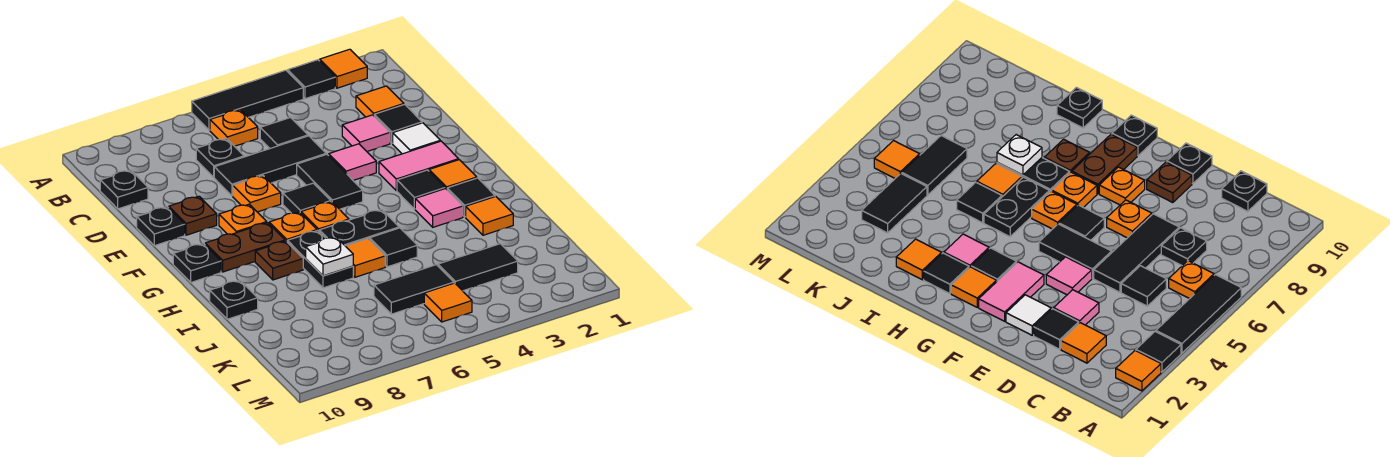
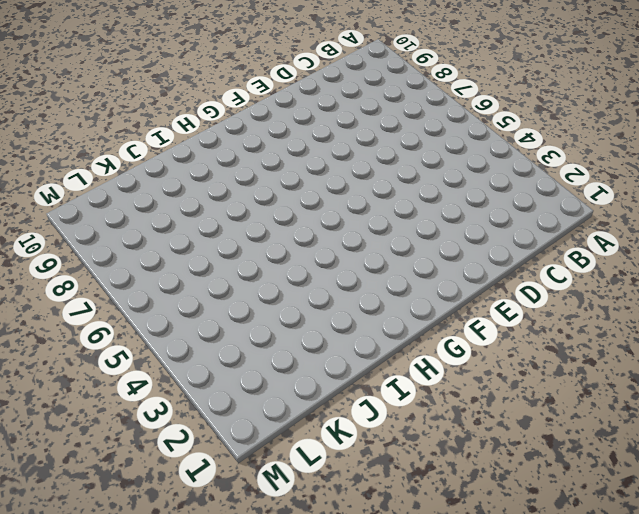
none -> orange tile A2 level 1
none -> black tile A3 level 1
none -> black tile A4:A6 level 1
none -> orange plate B6 level 1

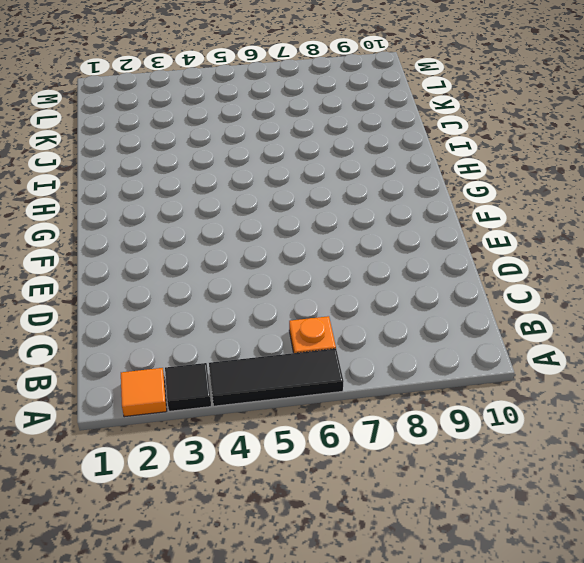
none -> orange tile C2 level 1
none -> black tile C5 level 1
none -> black plate C7 level 1
none -> black plate C10 level 1

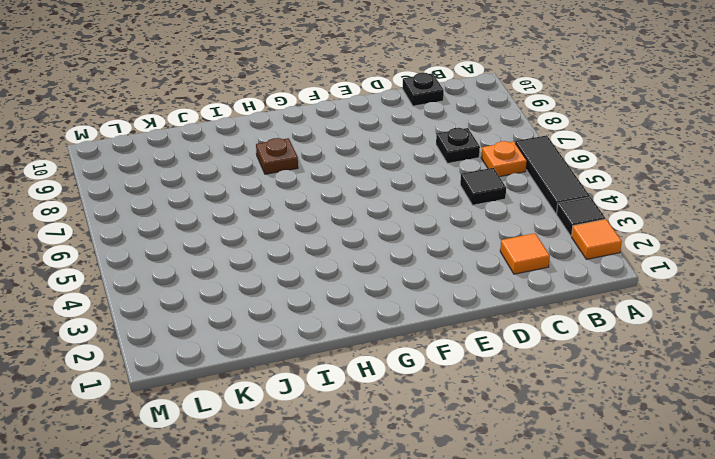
none -> black tile D2 level 1
none -> pink tile D3 level 1
none -> black tile D5:D7 level 1
none -> white tile E2 level 1

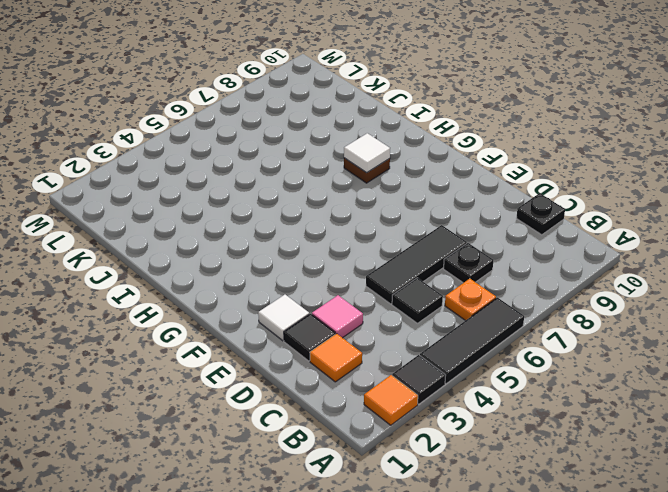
white tile H8 level 2 -> none
none -> pink tile E4 level 1
none -> black tile E5:F5 level 1
none -> orange plate E7 level 1
none -> brown plate E9 level 1

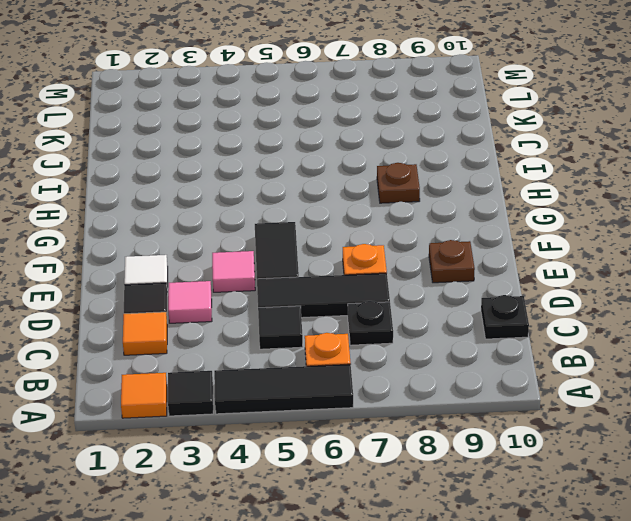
none -> black plate E10 level 1
none -> pink tile F2:F3 level 1
none -> black tile F6 level 1
none -> orange plate F8 level 1

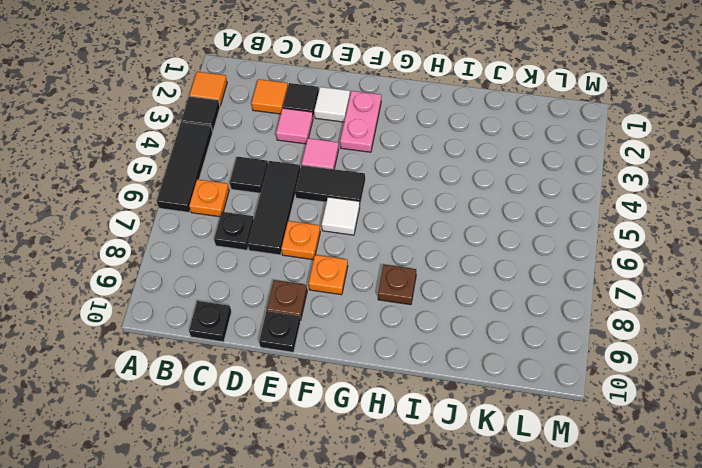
pink plate F2:F3 level 1 -> pink tile F2:F3 level 1
white tile F6 level 1 -> black tile F6 level 1
none -> orange tile G2 level 1
none -> black tile G3 level 1
none -> orange plate G6 level 1
none -> orange plate G7 level 1

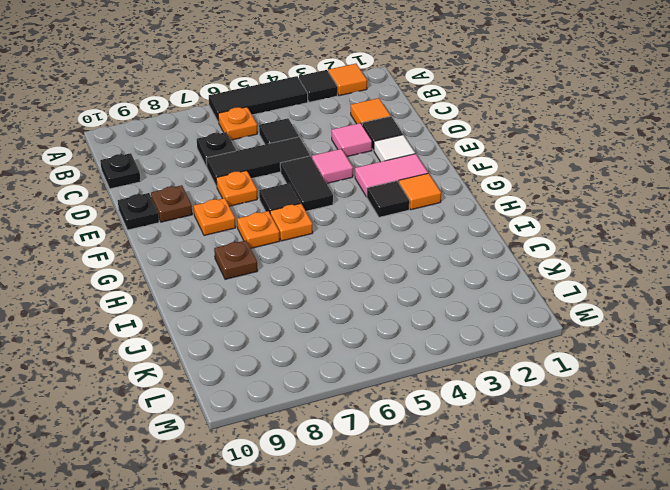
none -> brown plate G8:G9 level 1
none -> black plate G10 level 1
none -> black tile H2 level 1
none -> pink tile H3 level 1

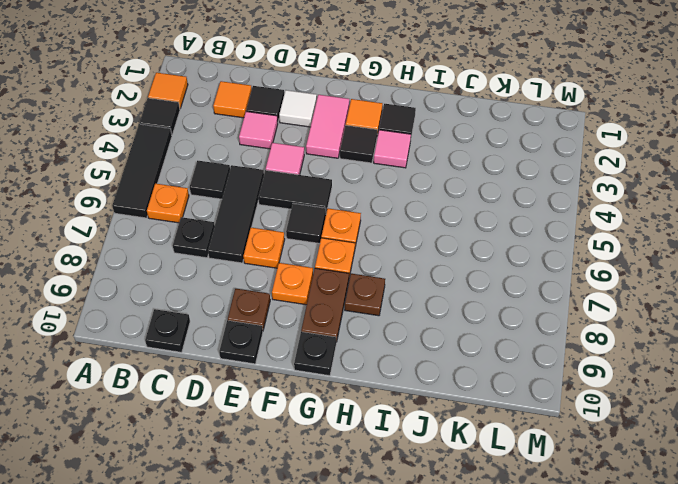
none -> black plate H5:H6 level 1
none -> black plate H7:I7 level 1
none -> orange tile I2 level 1
none -> black tile I5 level 1

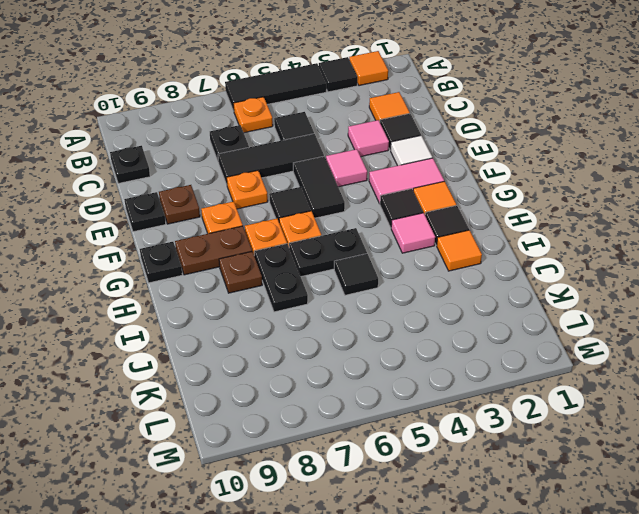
none -> orange tile I6 level 1
none -> black plate I10 level 1
none -> black tile K3:K4 level 1
none -> black tile K5:K6 level 1

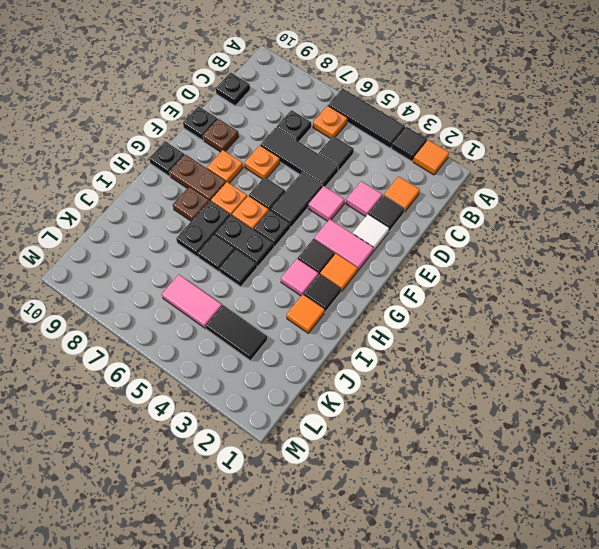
black plate G5 level 1 -> black plate I10 level 1
black tile I6 level 1 -> orange tile I6 level 1
pink tile K5:K6 level 1 -> black tile K5:K6 level 1
none -> orange tile L5 level 1
none -> white plate I7 level 2

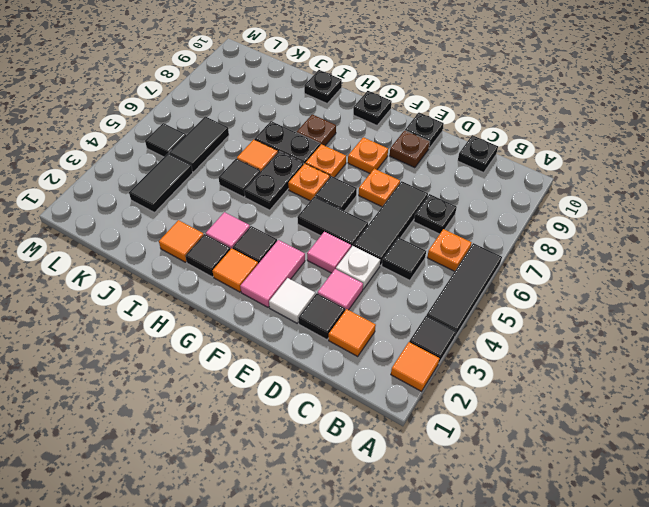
white plate D4 level 1 -> white plate I7 level 2
black tile L5 level 1 -> orange tile L5 level 1
none -> brown plate G8:G9 level 1

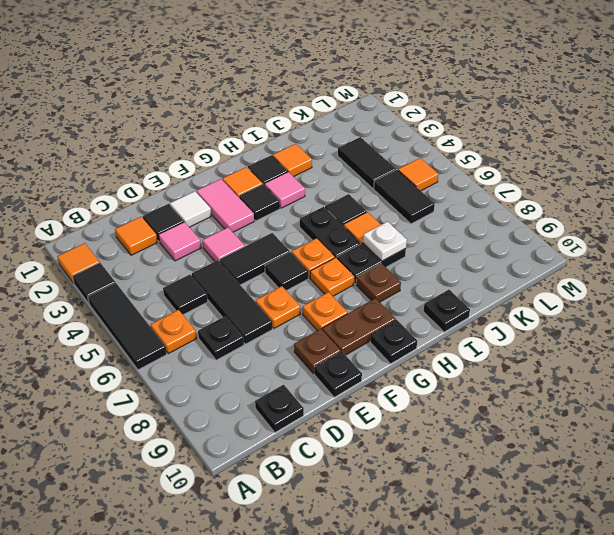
brown plate F9:G9 level 1 -> brown plate G8:G9 level 1

